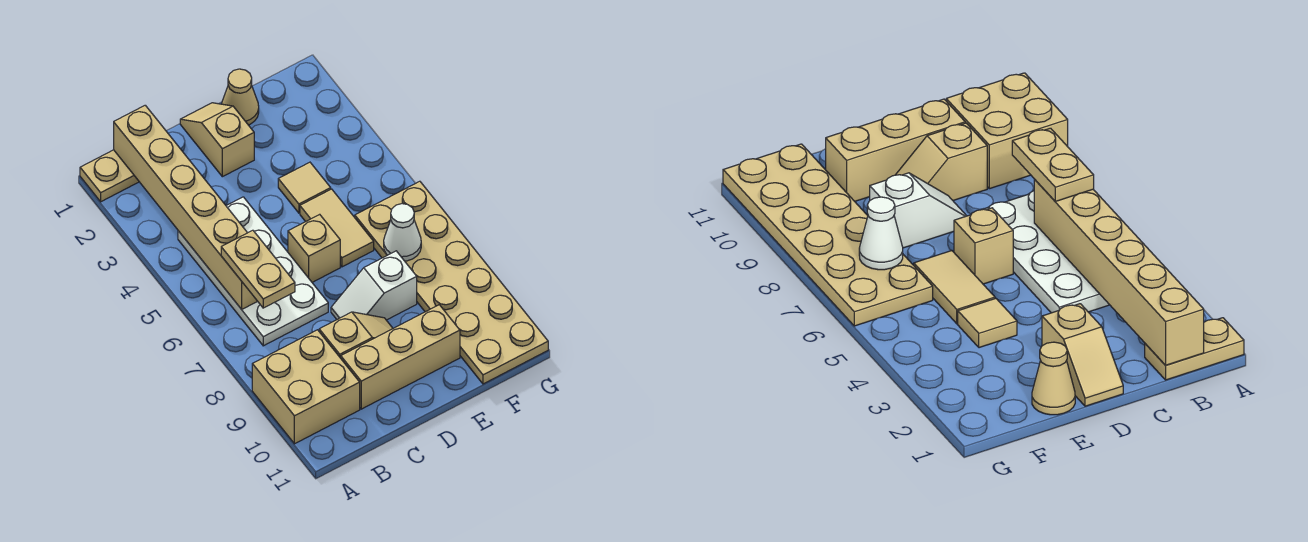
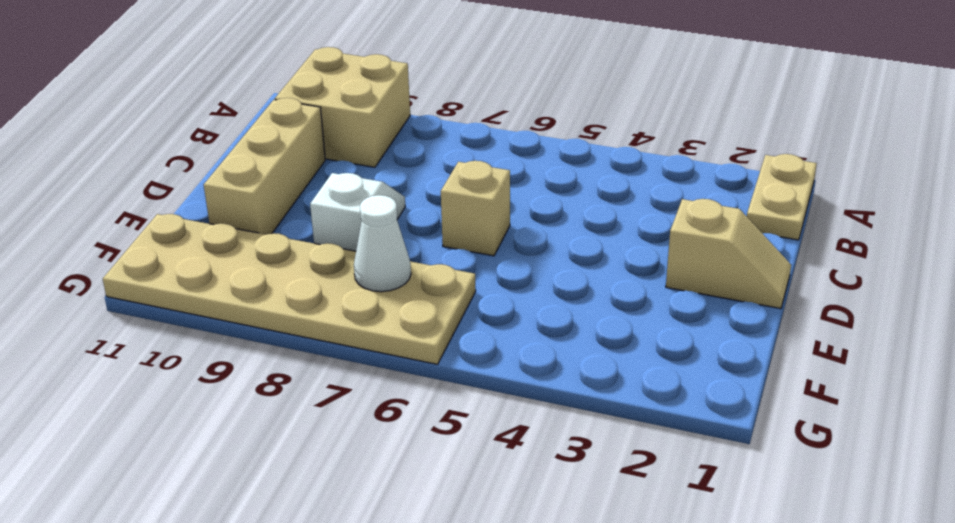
none -> white plate B4:C7 level 1
none -> tan slope C9:D9 level 1 top C
none -> tan cone E1 level 1

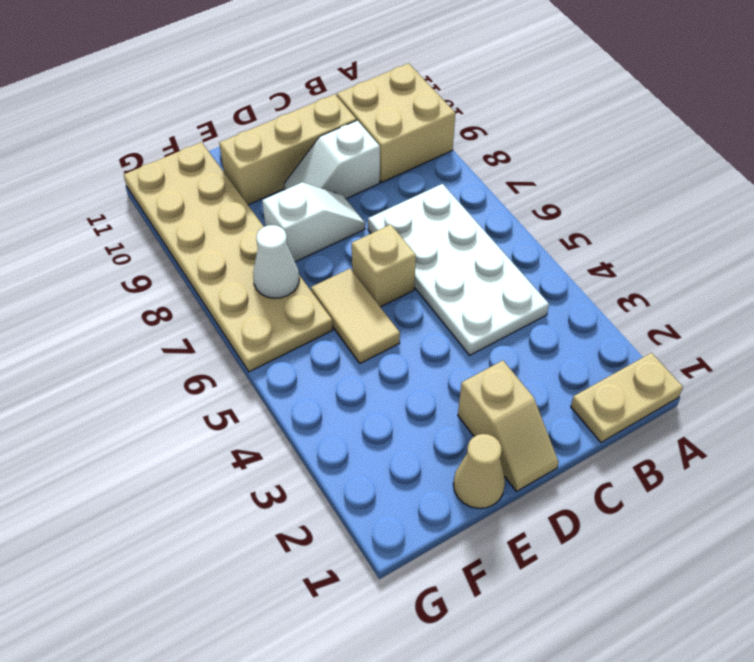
white slope C9:D9 level 1 top C -> tan slope C9:D9 level 1 top C
none -> tan tile E4 level 1
none -> tan brick B1:B6 level 2
none -> tan plate B6:B7 level 3

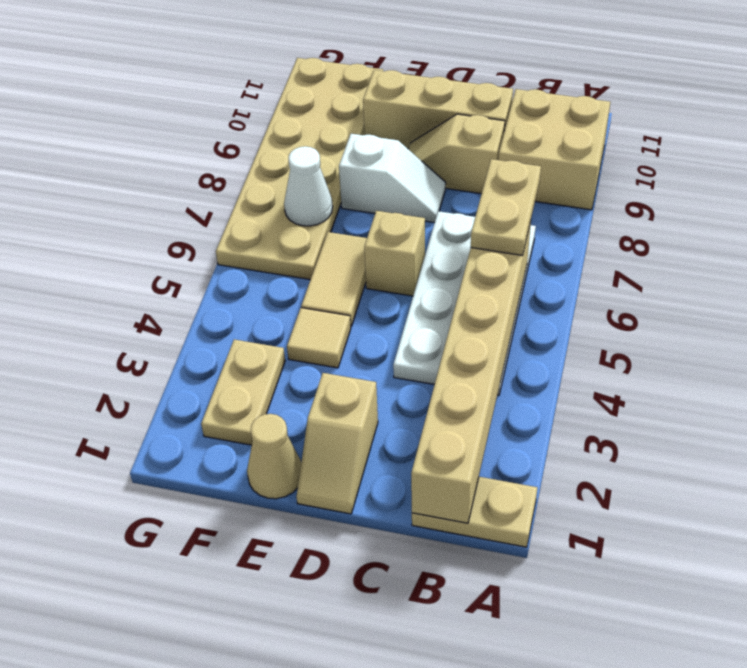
tan plate F2:F3 level 1 -> none

